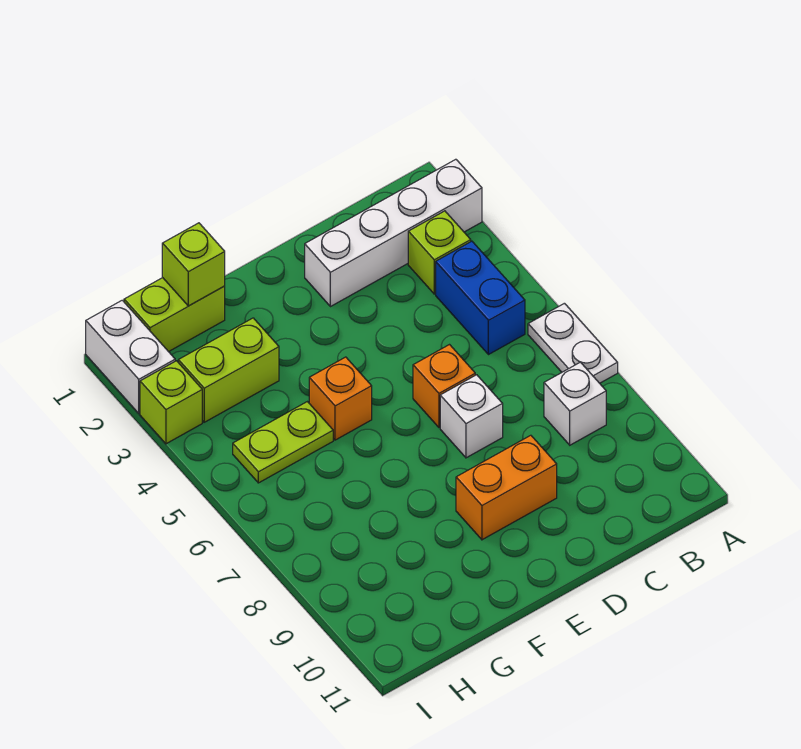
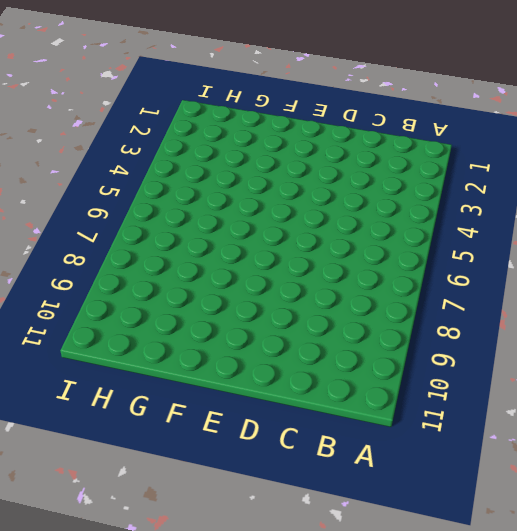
none -> white brick A2:D2 level 1
none -> white plate A6:A7 level 1
none -> lime brick B3 level 1

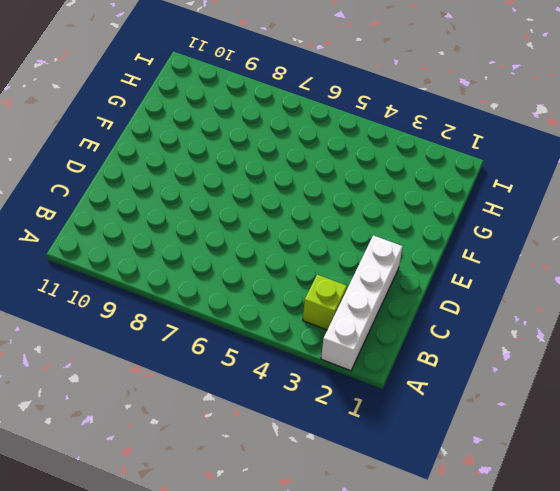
none -> white plate A6:A7 level 1
none -> blue brick B4:B5 level 1
none -> white brick B8 level 1

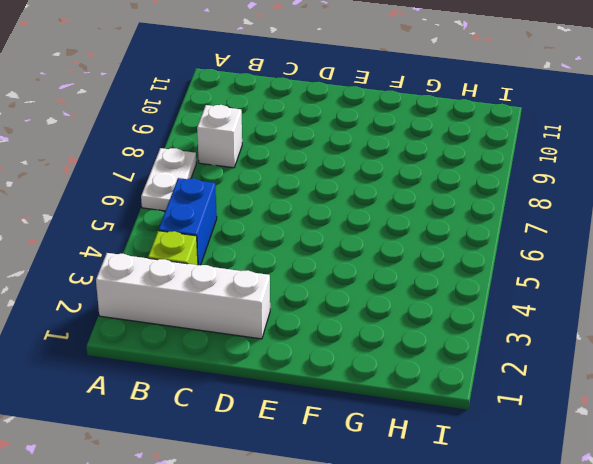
none -> orange brick D6 level 1
none -> white brick D7 level 1
none -> orange brick D9:E9 level 1

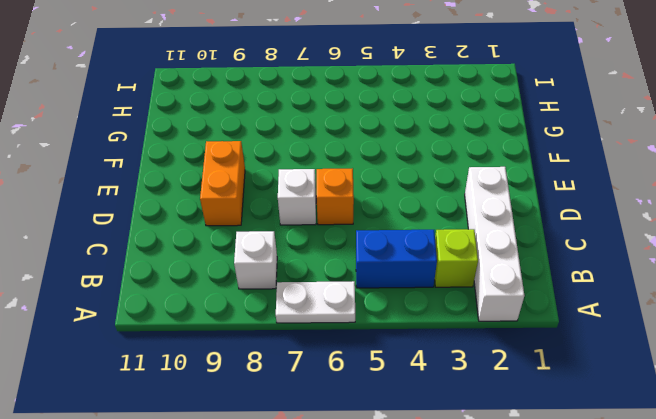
none -> orange brick F5 level 1
none -> lime brick G1:H1 level 1
none -> lime brick G3:H3 level 1

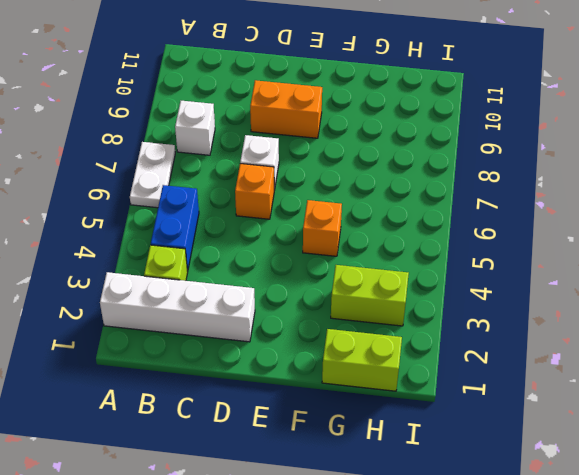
none -> lime plate G5:H5 level 1
none -> white brick I1:I2 level 1
none -> lime brick I3 level 1

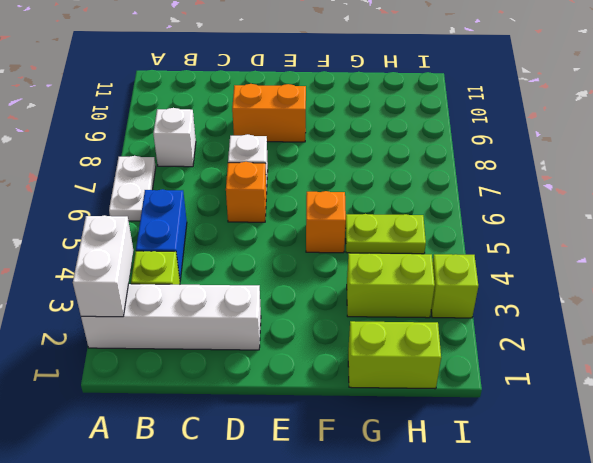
white brick A2:A3 level 2 -> white brick I1:I2 level 1
none -> lime brick G1 level 2

